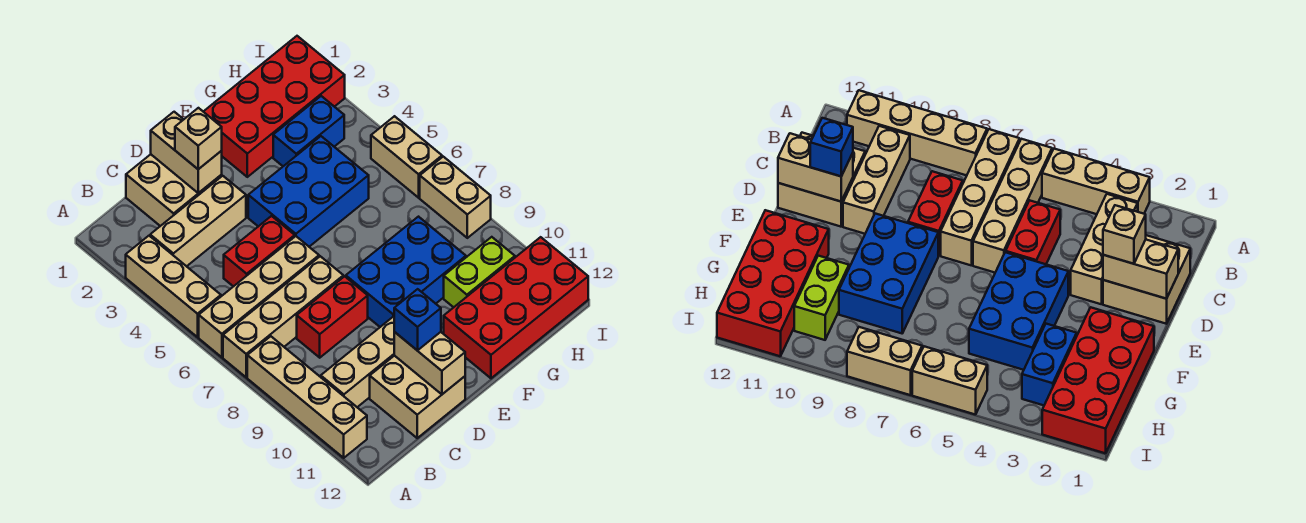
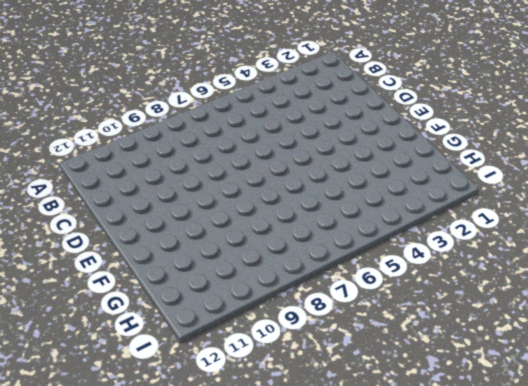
none -> tan brick A3:A5 level 1
none -> tan brick A6:D6 level 1
none -> tan brick A7:D7 level 1

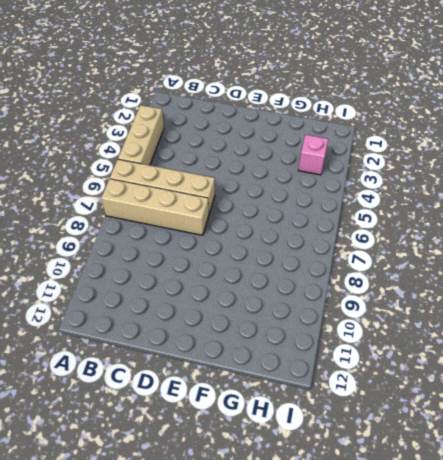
pink brick H3 level 1 -> blue brick G3:H3 level 1
none -> tan brick A8:A11 level 1
none -> tan brick B3:D3 level 1
none -> tan brick B10:D10 level 1

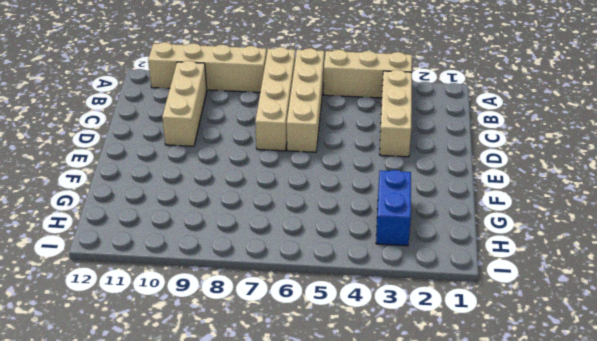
none -> tan brick C1:D2 level 1
none -> red brick C5:D5 level 1
none -> red brick C8:D8 level 1

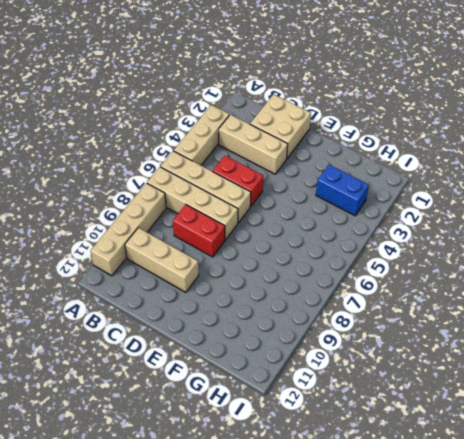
none -> tan brick C11:D12 level 1
none -> blue brick E4:G5 level 1
none -> blue brick E8:G9 level 1

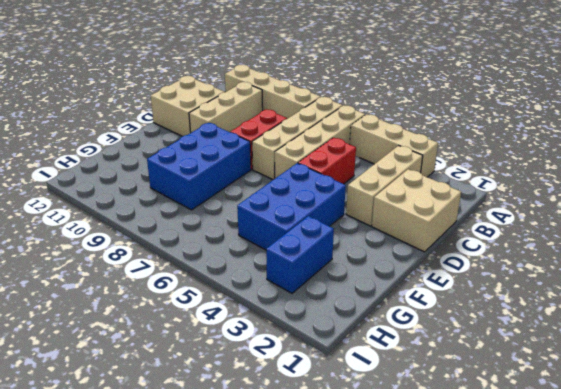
none -> red brick F1:I2 level 1
none -> red brick F11:I12 level 1
none -> lime brick G10:H10 level 1

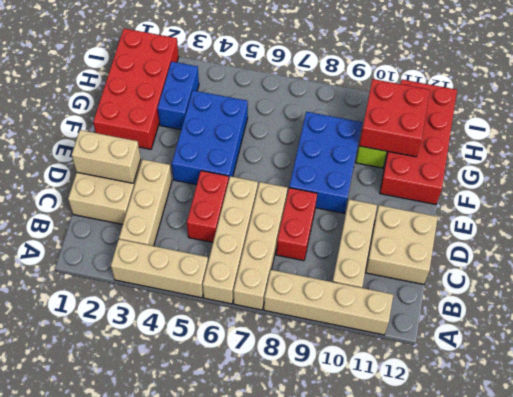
red brick G10:H11 level 2 -> none
none -> tan brick I5:I6 level 1
none -> tan brick I7:I8 level 1
none -> tan brick D11:D12 level 2

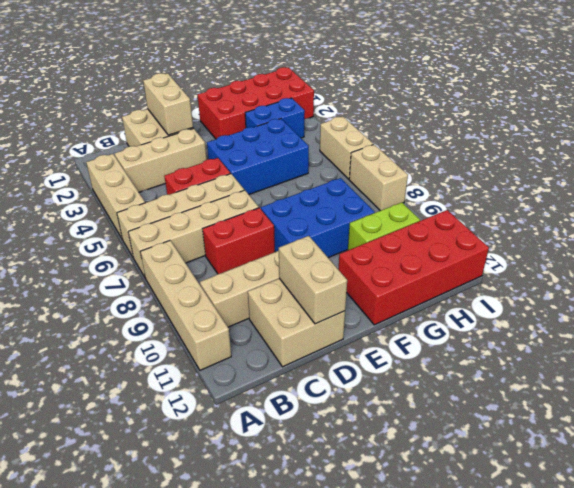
none -> tan brick D2 level 3
none -> blue brick D11 level 3

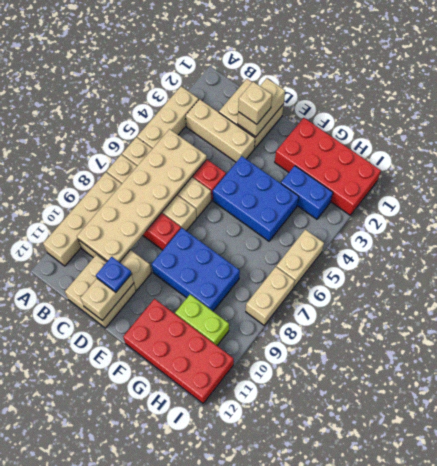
tan plate B5:C10 level 2 -> none
blue plate D11 level 3 -> blue brick D11 level 3

